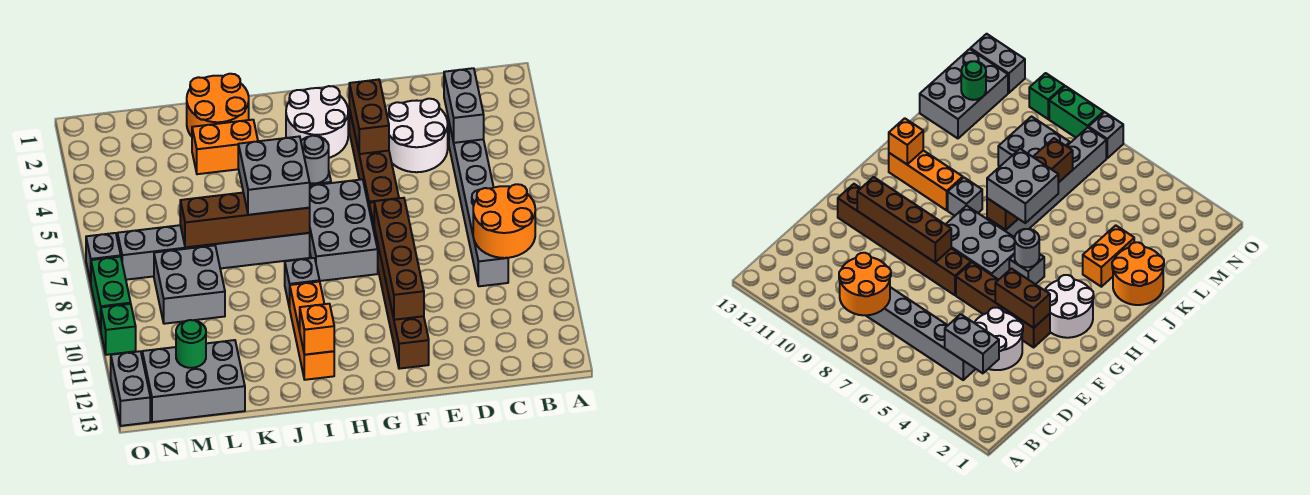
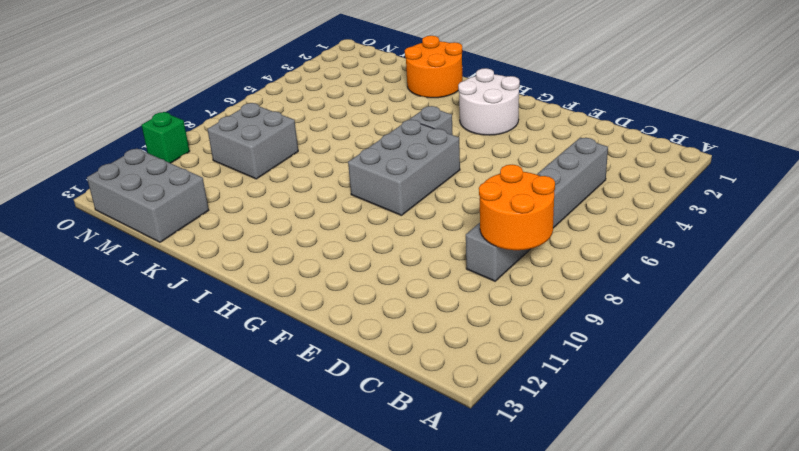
none -> white round brick D3:E4 level 1
none -> brown brick F3:F6 level 1
none -> brown brick F7:F12 level 1

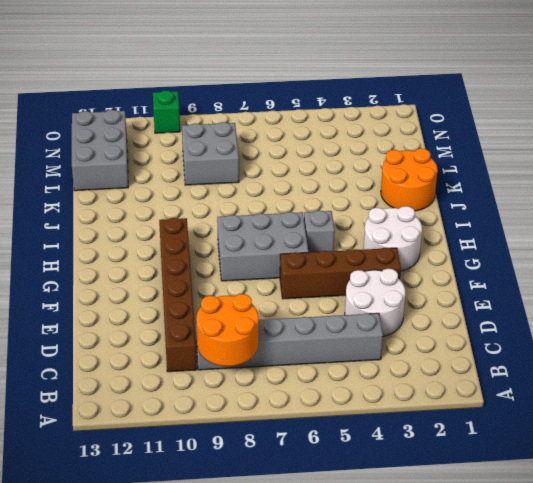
brown brick C10:H10 level 1 -> brown brick F7:F12 level 1
none -> grey brick I7:N7 level 1
none -> grey brick I9 level 1
none -> orange brick I10:I12 level 1

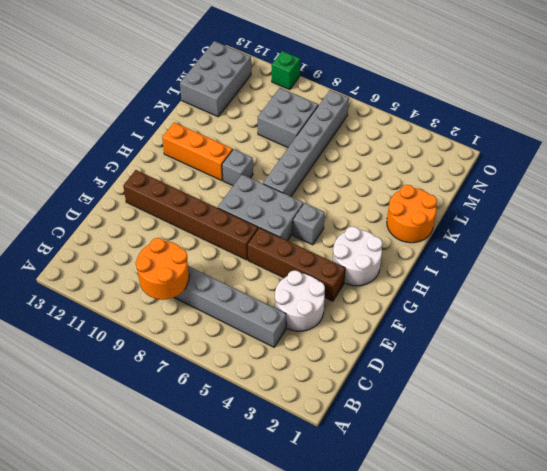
none -> orange brick J3:K3 level 1
none -> grey brick O7 level 1
none -> green brick O8:O9 level 1

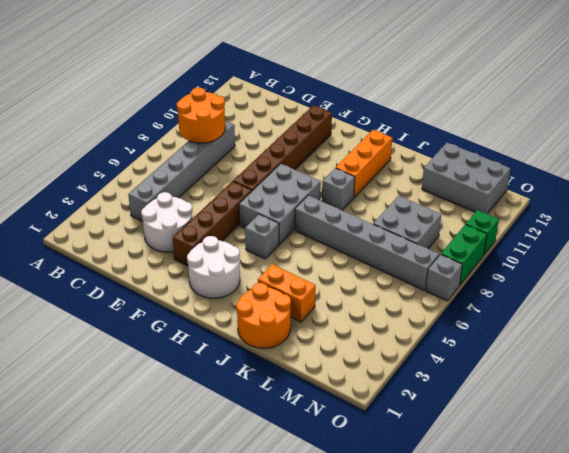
none -> grey brick O12:O13 level 1
none -> grey brick C3:C4 level 2
none -> brown brick F3:F4 level 2

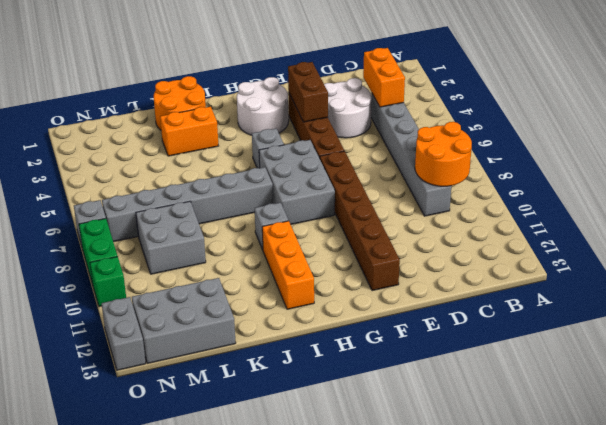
orange brick C3:C4 level 2 -> grey brick C3:C4 level 2
none -> brown brick F8:F11 level 2
none -> grey round brick H5 level 2
none -> brown brick I7:L7 level 2

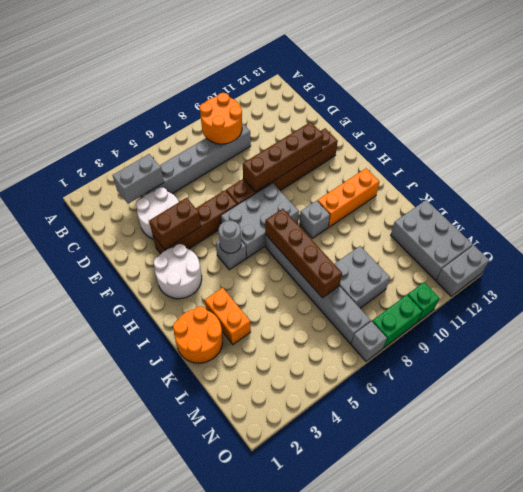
none -> orange brick I12 level 2
none -> green round brick M12 level 2
none -> grey brick I6:J7 level 3

